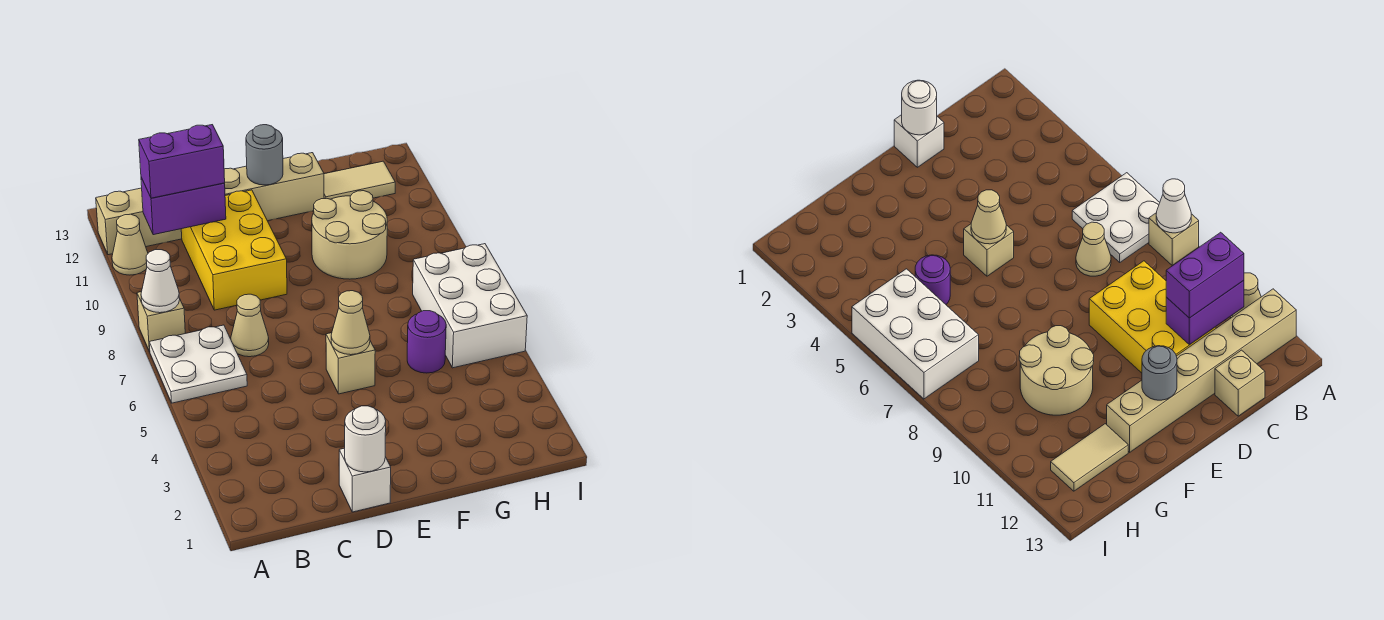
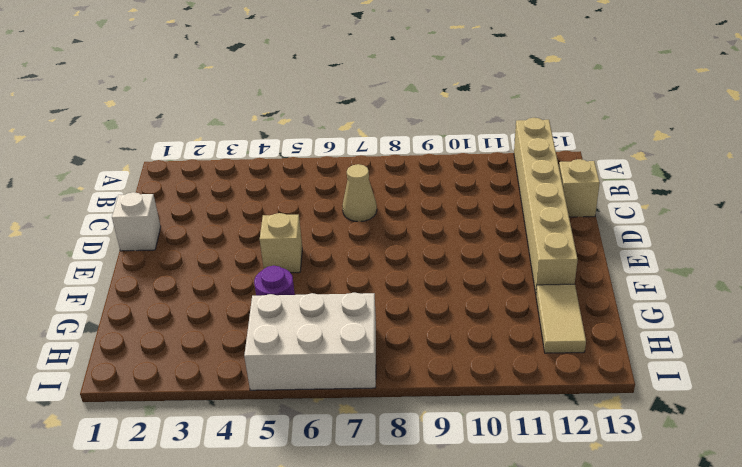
none -> white plate A6:B7 level 1
none -> tan brick A8 level 1
none -> tan cone A11 level 1

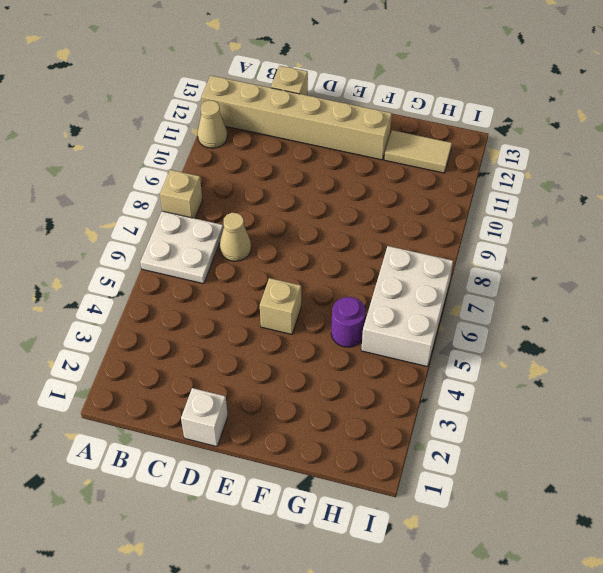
none -> yellow brick C9:D11 level 1
none -> tan round brick F9:G10 level 1
none -> white cone A8 level 2

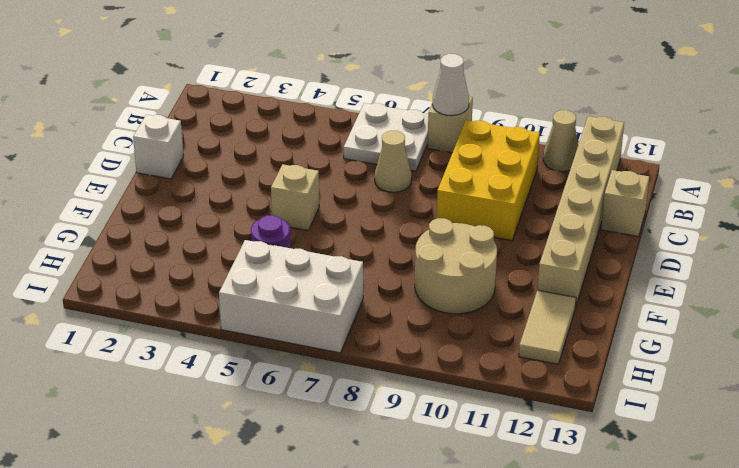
yellow brick B9:D10 level 1 -> yellow brick C9:D11 level 1
none -> purple brick B11:C11 level 2
none -> white round brick D1 level 2
none -> tan cone E5 level 2

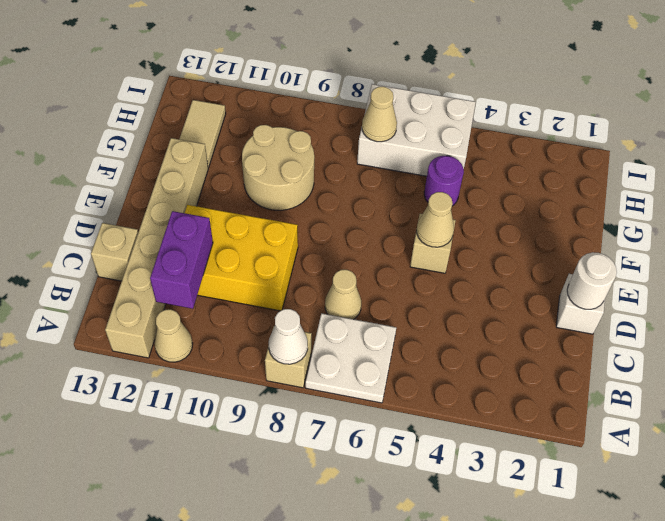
tan cone H7 level 2 -> none
none -> grey round brick E12 level 2
none -> purple brick B11:C11 level 3

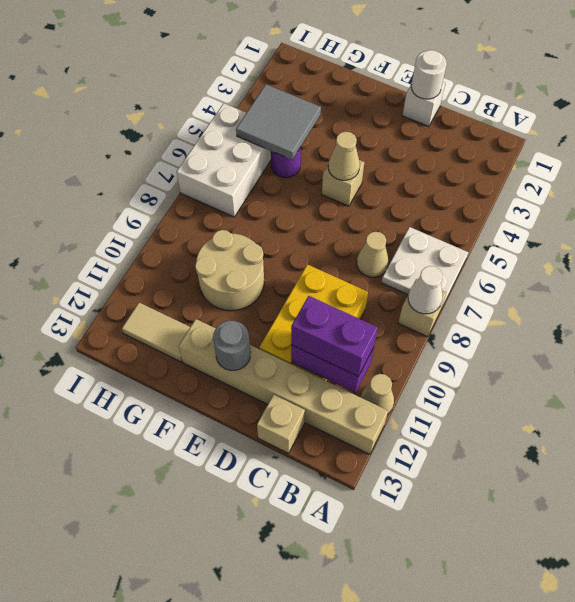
grey tile G4:H5 level 2 -> none

